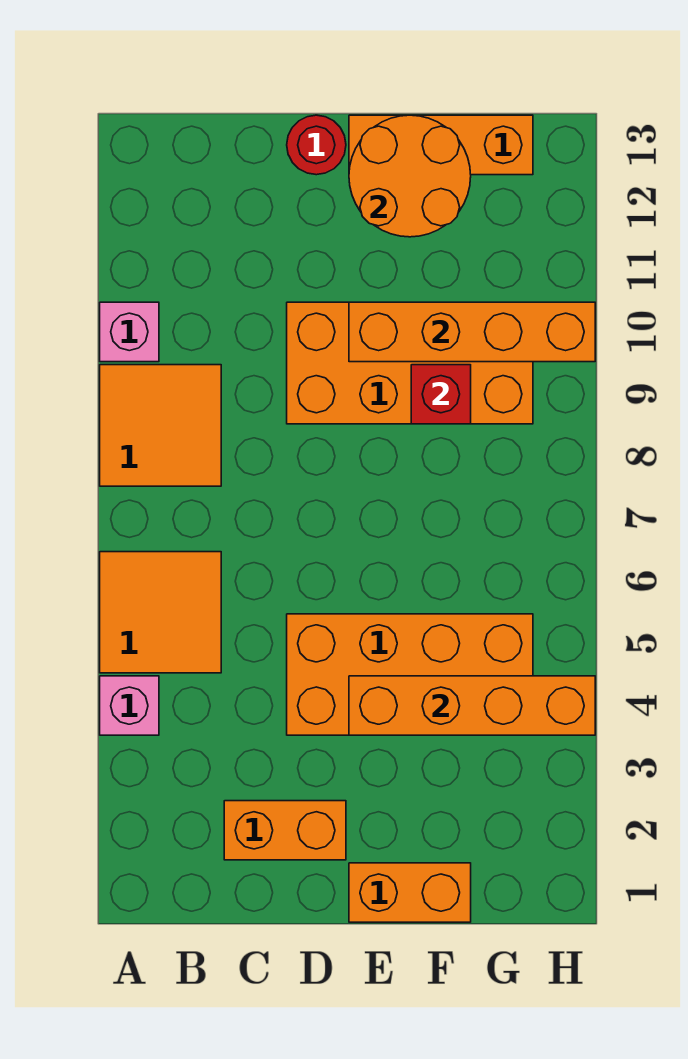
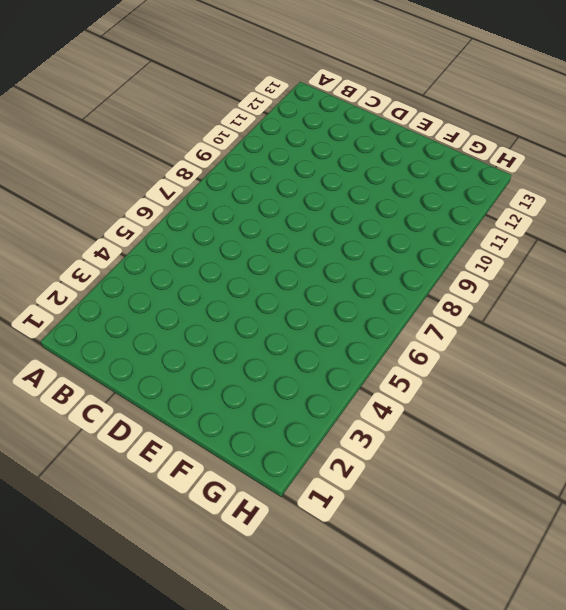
none -> pink brick A4 level 1
none -> orange tile A5:B6 level 1
none -> orange tile A8:B9 level 1

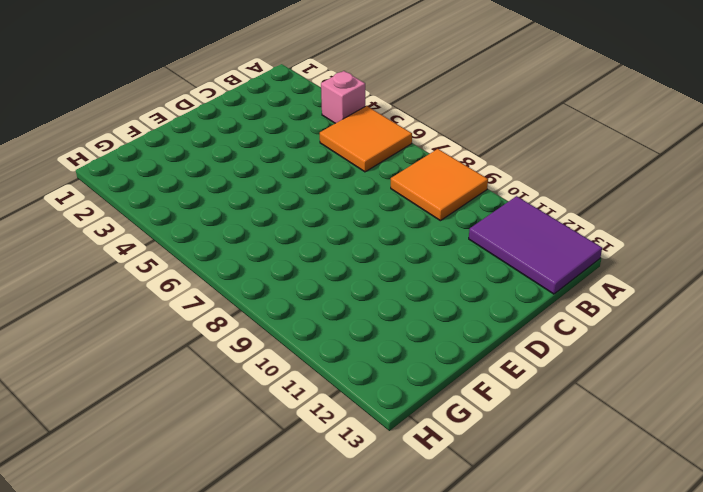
purple tile A11:B13 level 1 -> none
none -> pink brick A10 level 1
none -> orange brick C2:D2 level 1
none -> orange brick D4:G5 level 1

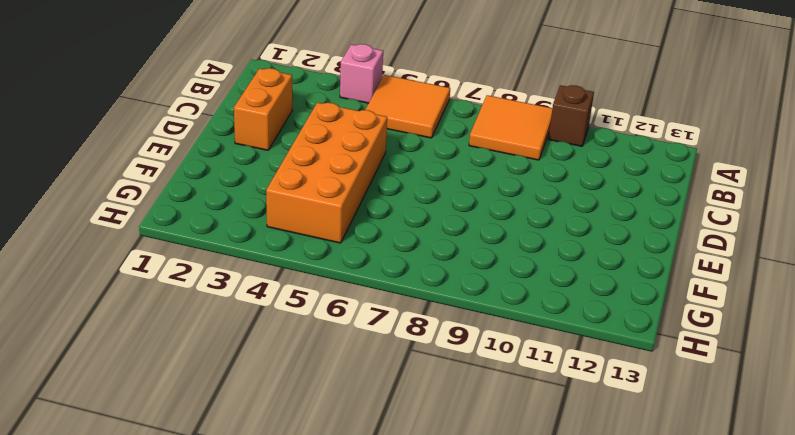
brown brick A10 level 1 -> pink brick A10 level 1
none -> orange brick D9:G10 level 1
none -> red round brick D13 level 1
none -> orange brick E1:F1 level 1

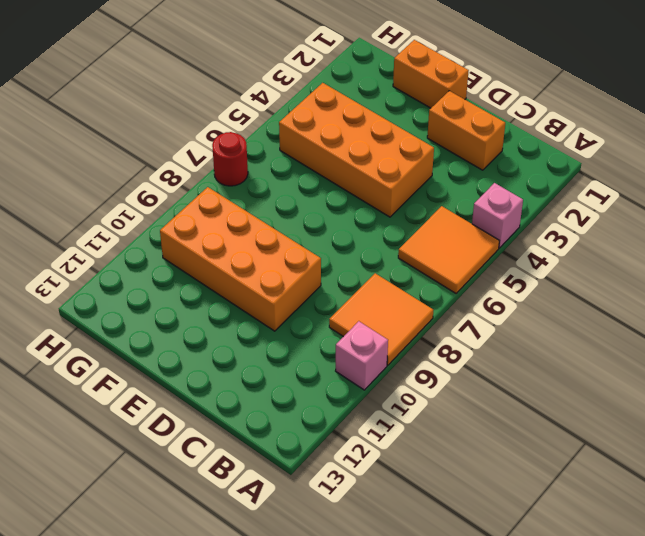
red round brick H7 level 1 -> red round brick D13 level 1
none -> orange brick E13:G13 level 1
none -> orange brick E4:H4 level 2
none -> orange brick E10:H10 level 2

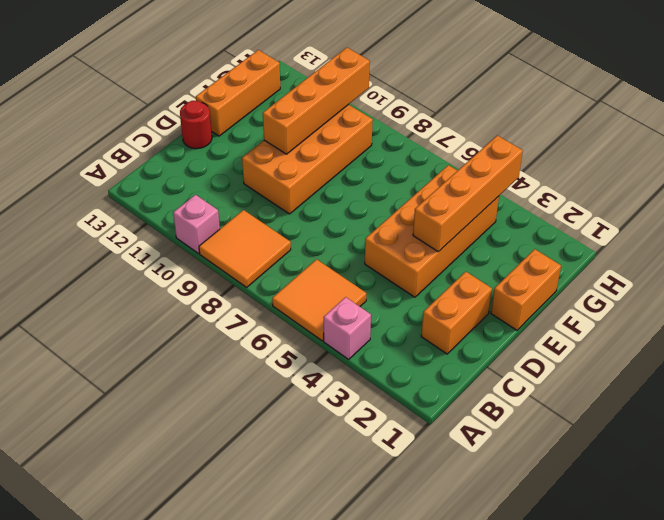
none -> orange round brick E12:F13 level 2
none -> red brick F9 level 2

